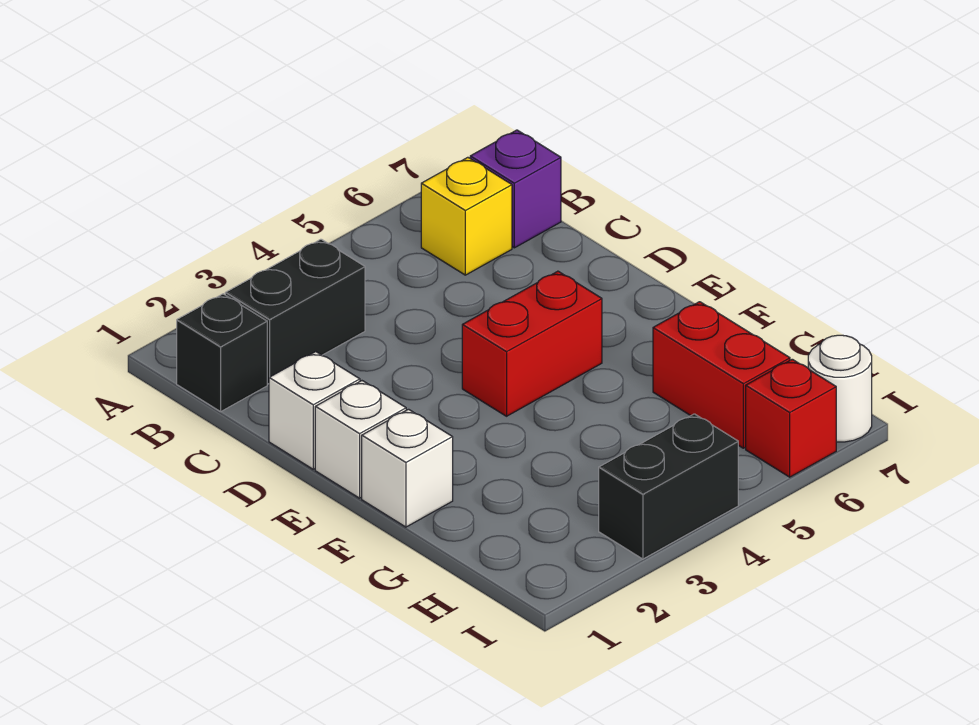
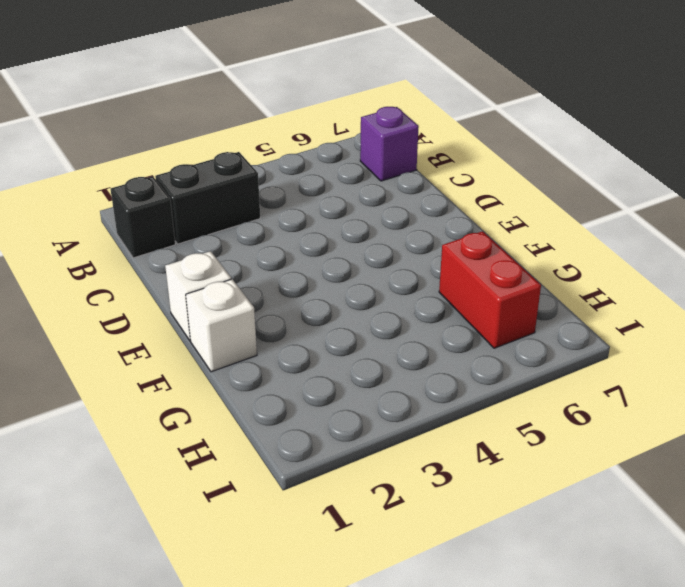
none -> yellow brick B6 level 1
none -> white brick D1 level 1
none -> red brick E4:E5 level 1

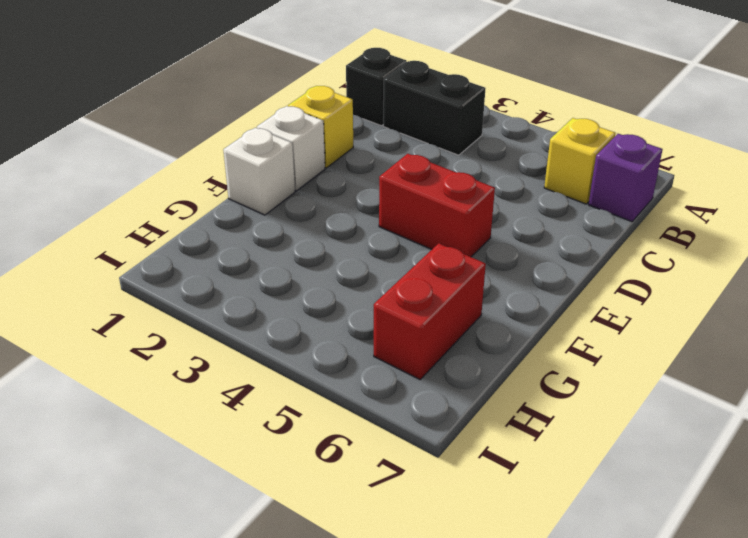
yellow brick D1 level 1 -> white brick D1 level 1
none -> black brick I3:I4 level 1
none -> red brick I6 level 1
none -> white round brick I7 level 1

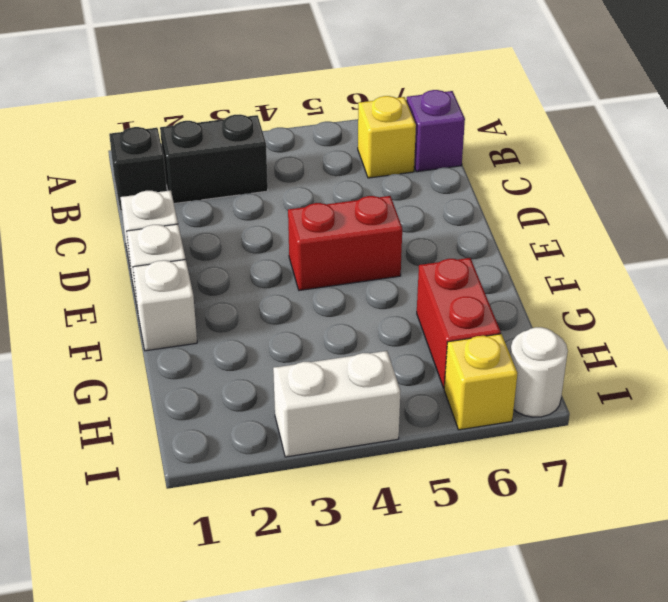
white brick I3:I4 level 1 -> black brick I3:I4 level 1
yellow brick I6 level 1 -> red brick I6 level 1

